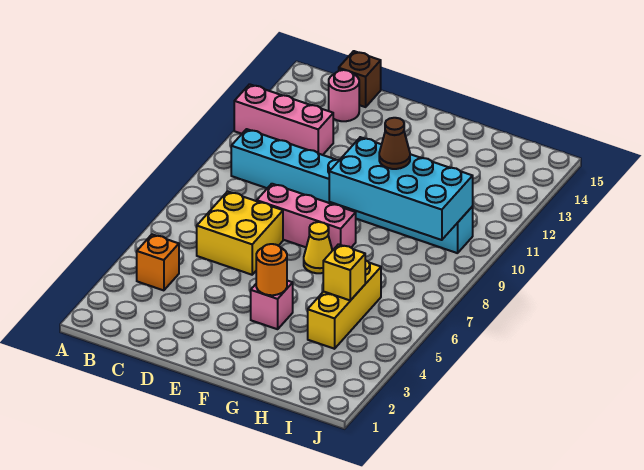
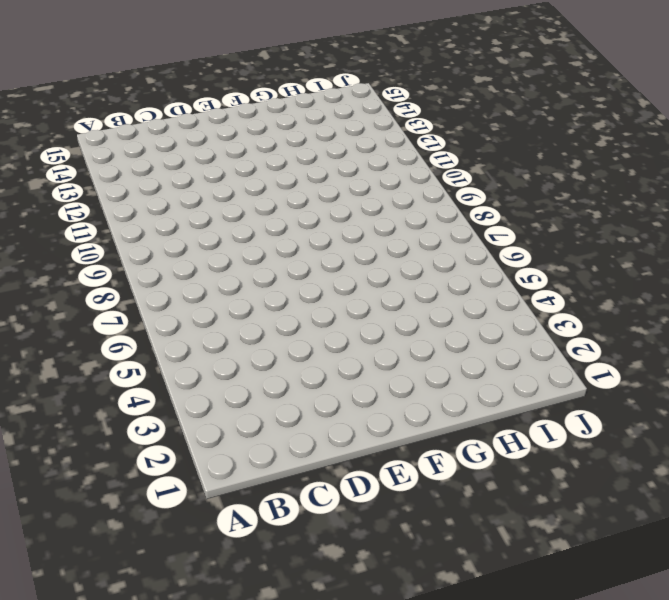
none -> pink brick A12:C12 level 1
none -> orange brick B4 level 1
none -> cyan brick B10:I10 level 1

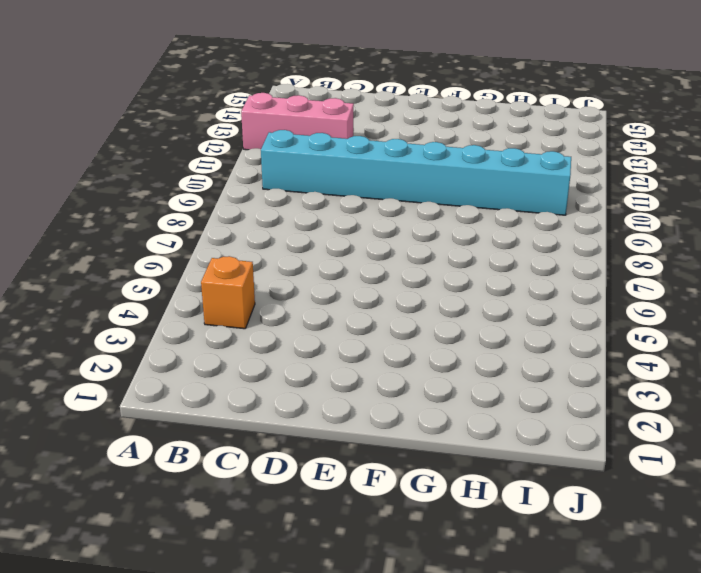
none -> yellow brick C6:D7 level 1
none -> pink round brick C14 level 1
none -> brown brick C15 level 1

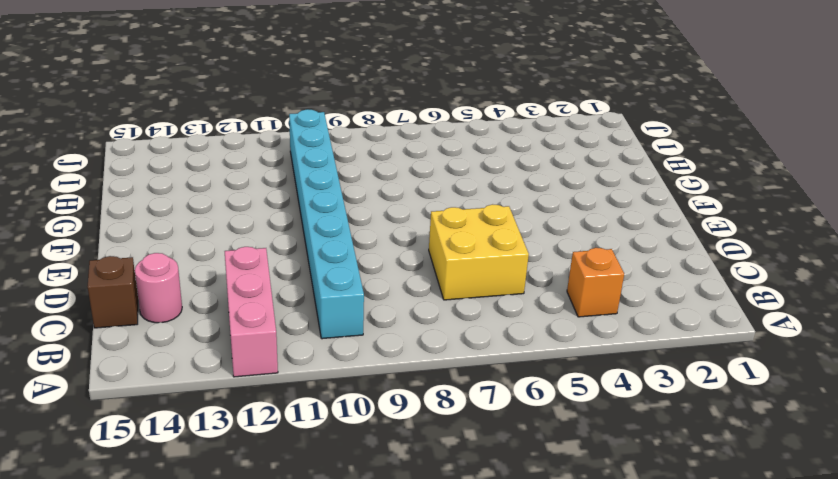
none -> pink brick D8:F8 level 1
none -> pink brick F4 level 1
none -> yellow cone F7 level 1

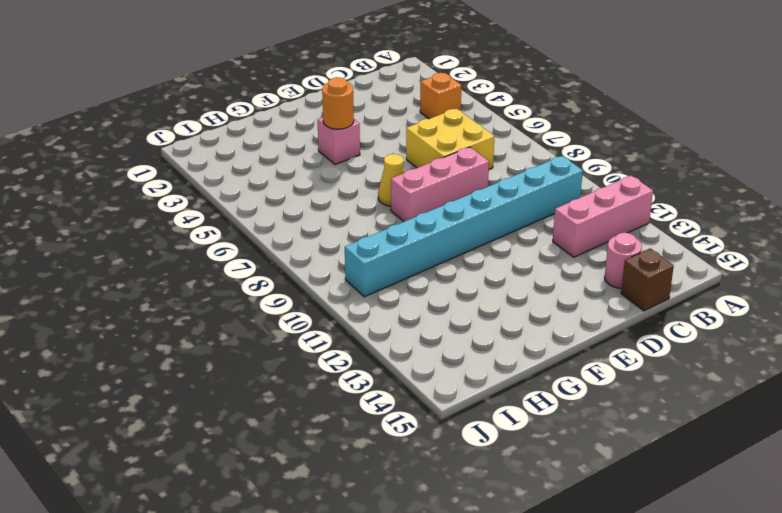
none -> yellow brick H4:H6 level 1
none -> cyan brick F9:I10 level 2
none -> yellow brick H5 level 2

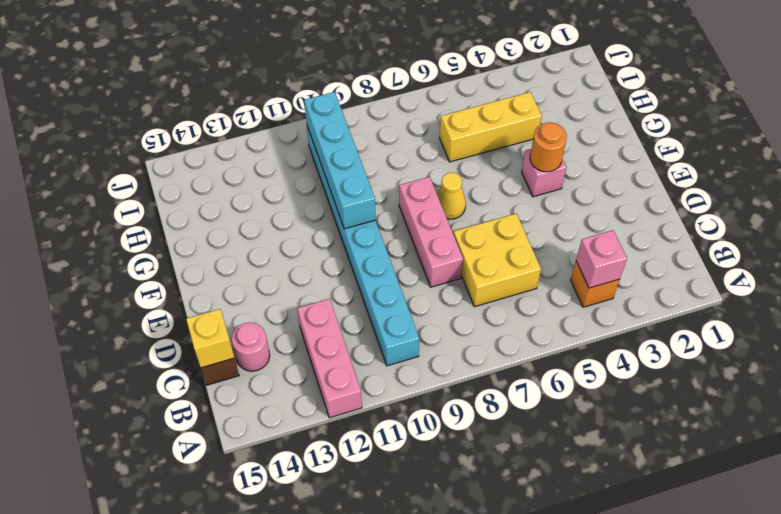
pink brick B4 level 2 -> none
yellow brick C15 level 2 -> yellow brick H5 level 2
cyan brick F10:I10 level 2 -> cyan brick F9:I10 level 2
none -> brown cone G10 level 3

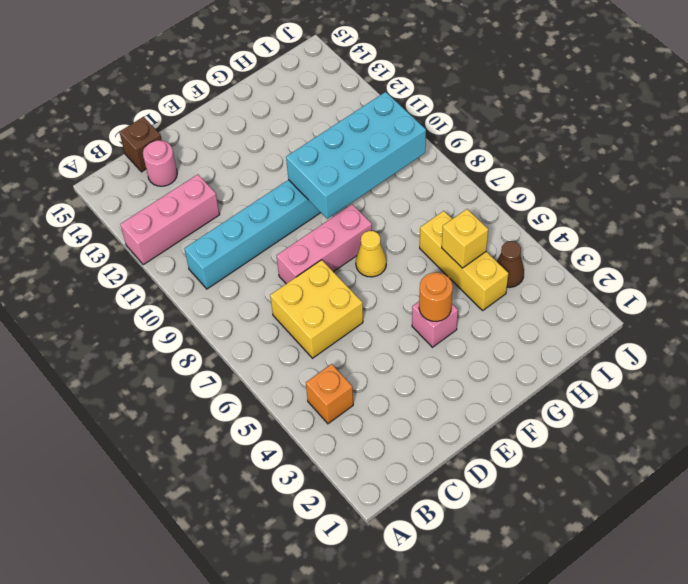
brown cone I4 level 1 -> brown cone G10 level 3

